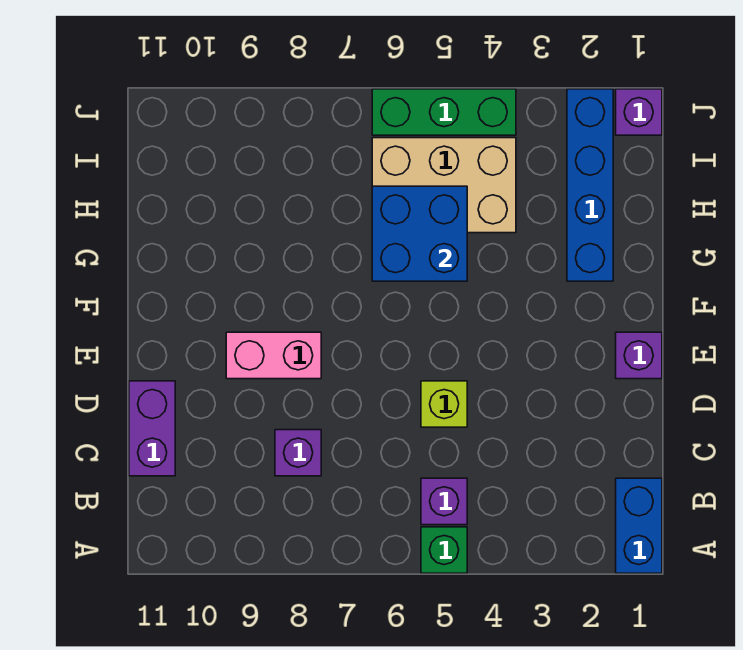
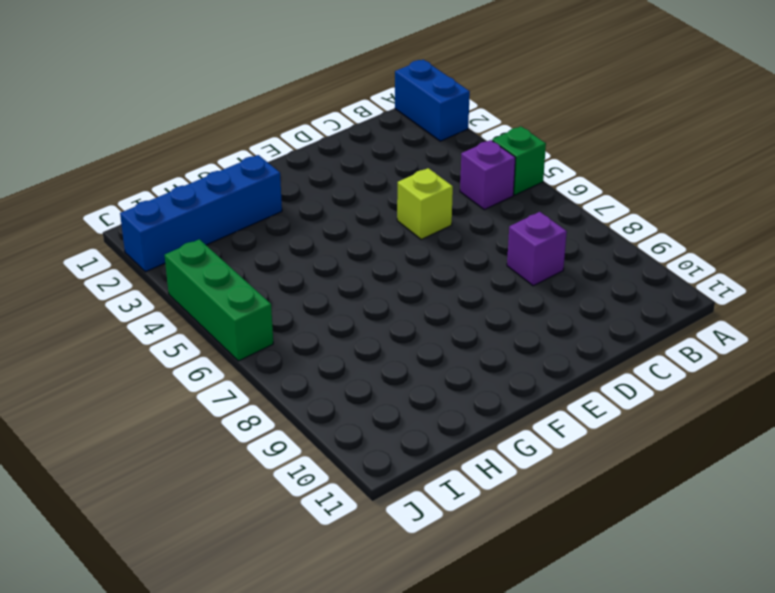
blue brick A1:A2 level 1 -> blue brick A1:B1 level 1
none -> purple brick C11:D11 level 1
none -> purple brick E1 level 1
none -> pink brick E8:E9 level 1

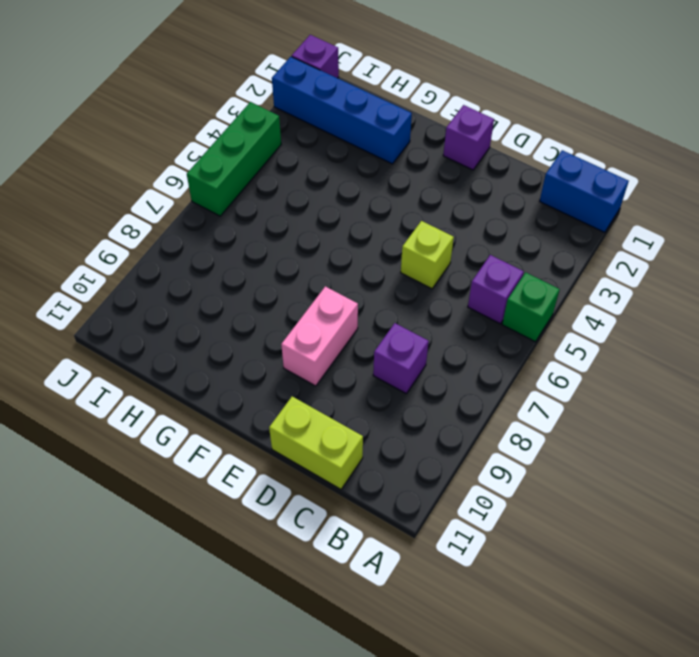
lime brick C11:D11 level 1 -> purple brick C11:D11 level 1
none -> tan brick H4:I6 level 1
none -> blue brick G5:H6 level 2

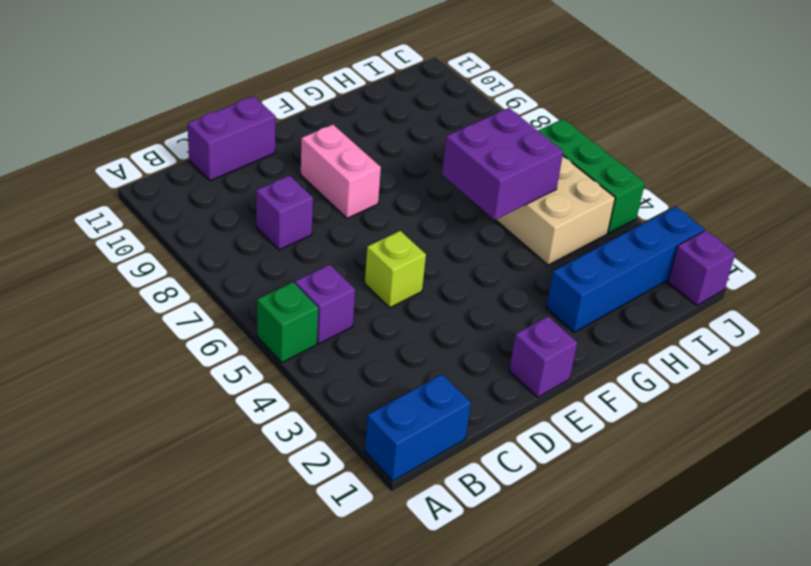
purple brick G5:H6 level 2 -> blue brick G5:H6 level 2

